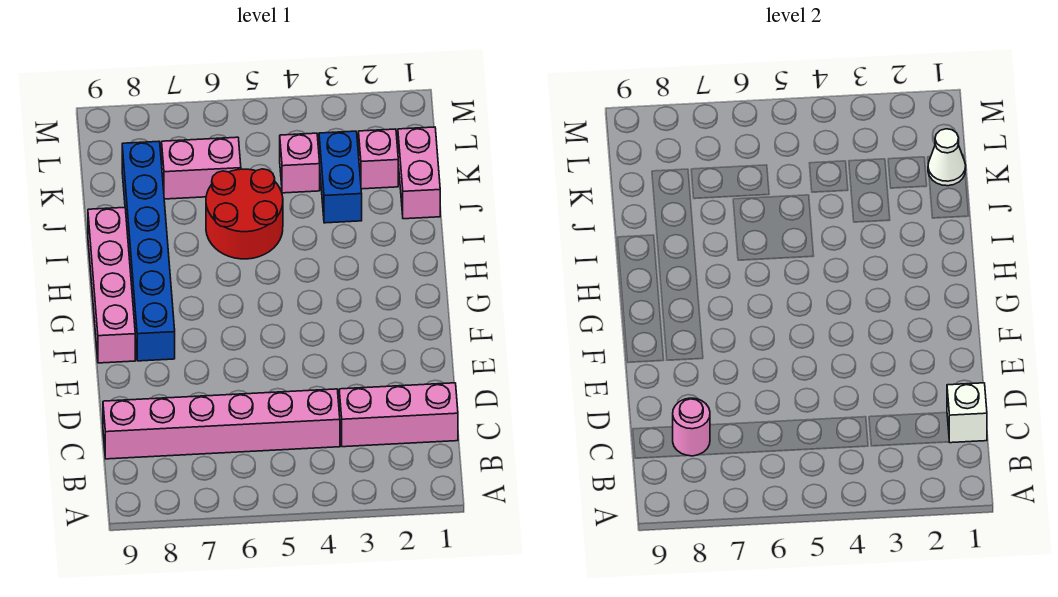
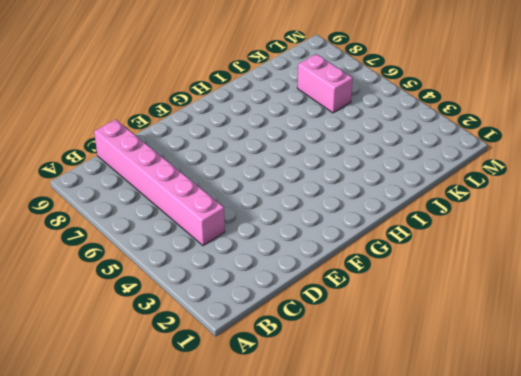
none -> pink brick C1:C3 level 1
none -> blue brick F8:K8 level 1
none -> pink brick F9:I9 level 1

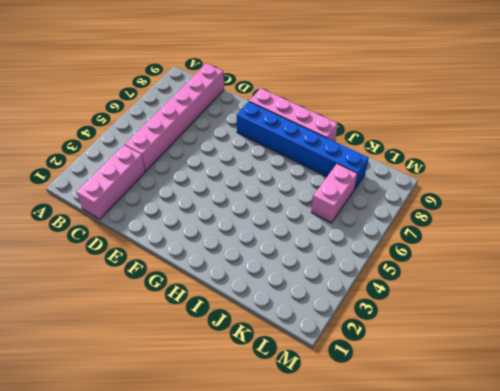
none -> red round brick I5:J6 level 1
none -> pink brick J1:K1 level 1
none -> blue brick J3:K3 level 1

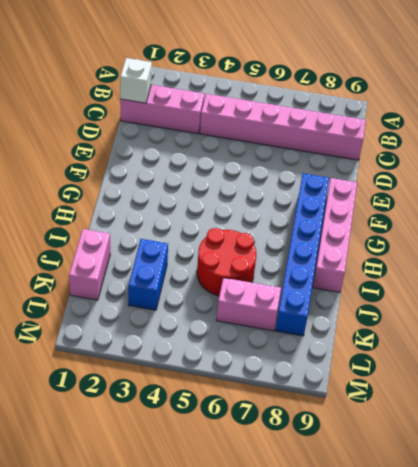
none -> pink brick K2 level 1
none -> pink brick K4 level 1
none -> pink round brick C8 level 2

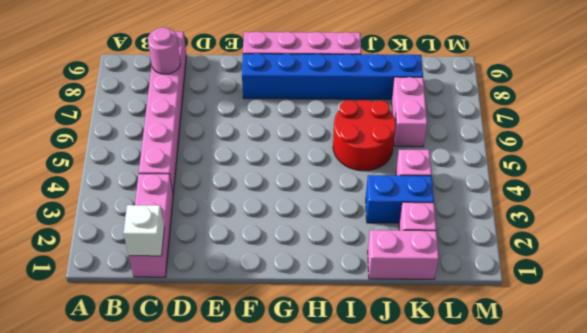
none -> white cone K1 level 2

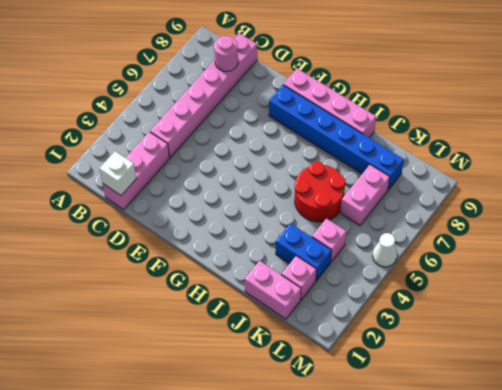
white cone M5 level 1 -> white cone K1 level 2

